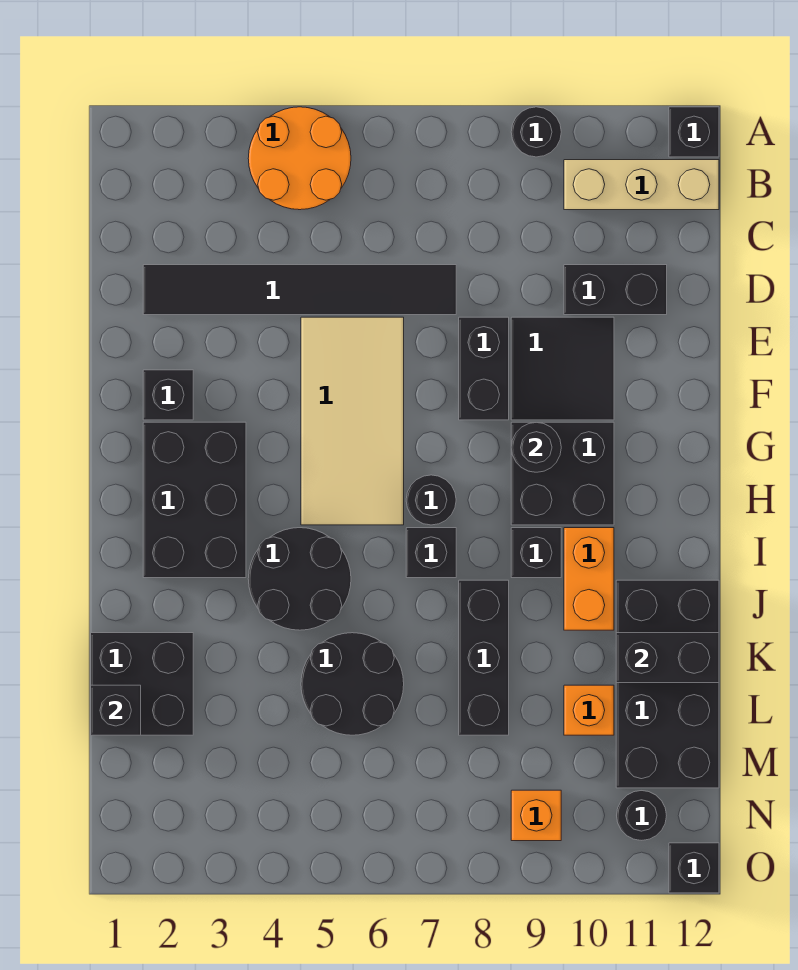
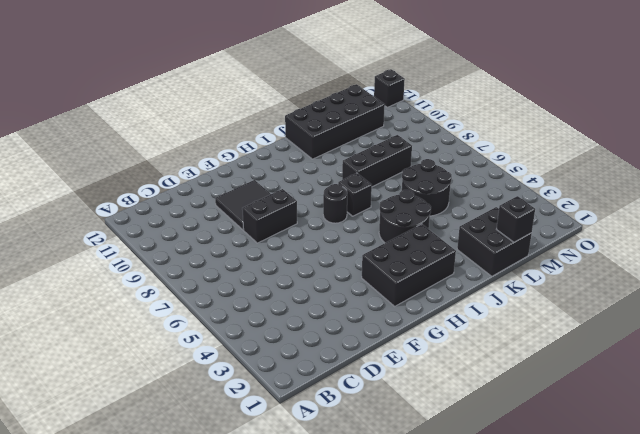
none -> orange round brick A4:B5 level 1
none -> black round brick A9 level 1
none -> black brick A12 level 1

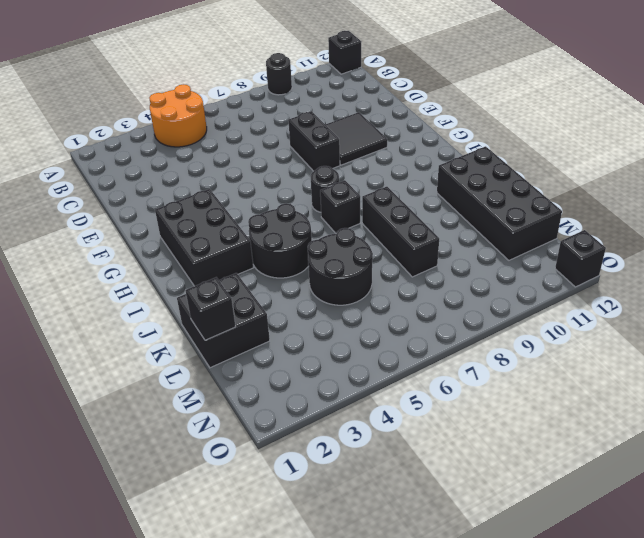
none -> tan brick B10:B12 level 1
none -> black tile D2:D7 level 1
none -> black brick D10:D11 level 1

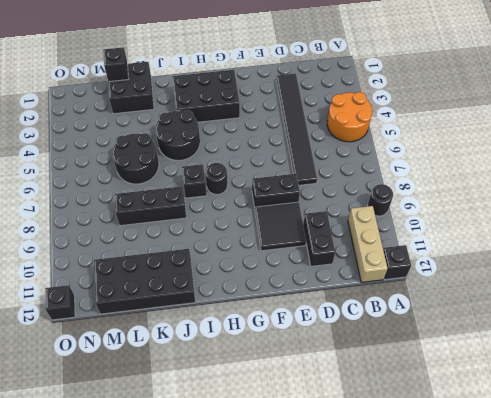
none -> tan tile E5:H6 level 1
none -> black brick F2 level 1
none -> black brick G9:H10 level 1

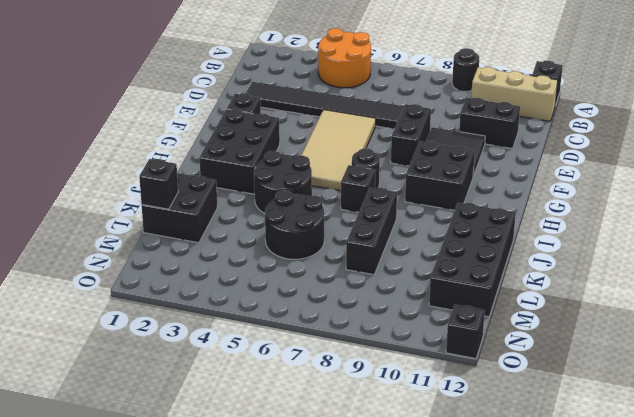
none -> black brick I9 level 1
none -> orange brick I10:J10 level 1
none -> orange brick L10 level 1

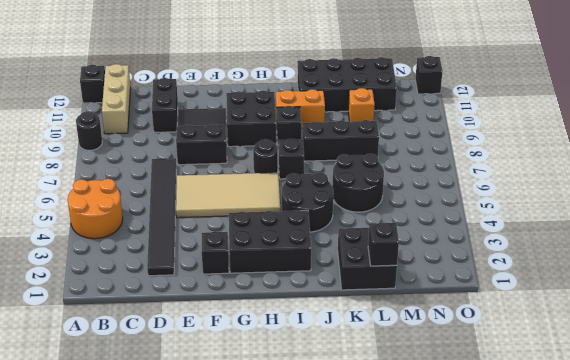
none -> orange brick N9 level 1
none -> black round brick N11 level 1
none -> black round brick G9 level 2

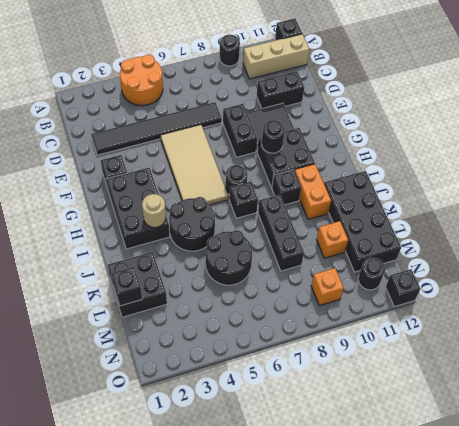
tan round brick I3 level 2 -> none
none -> black brick K11:K12 level 2

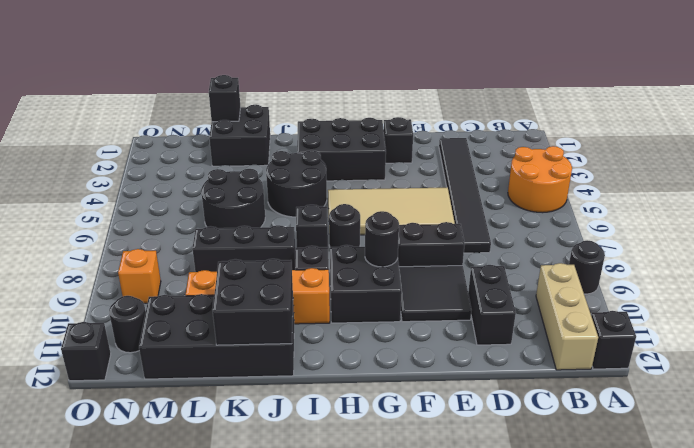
black brick J11:K12 level 2 -> black brick K11:K12 level 2

